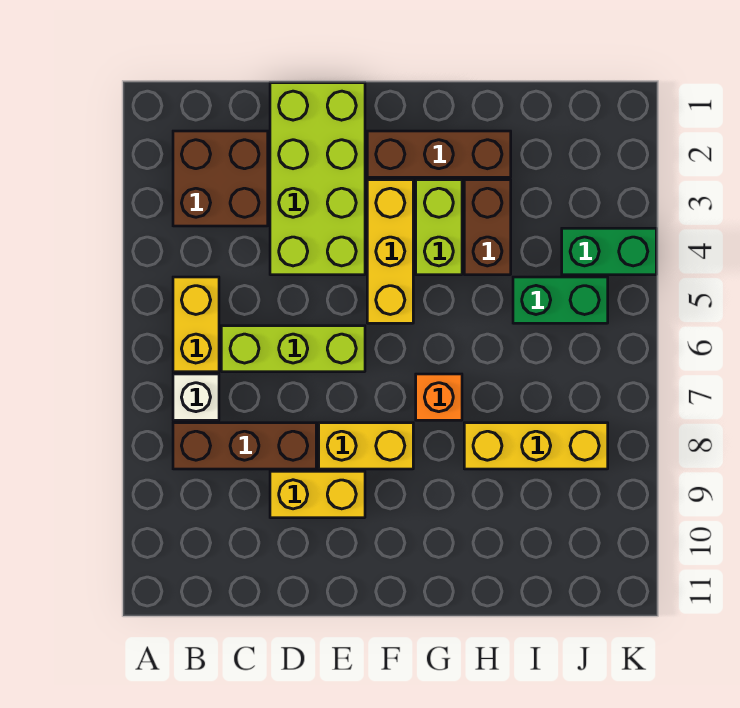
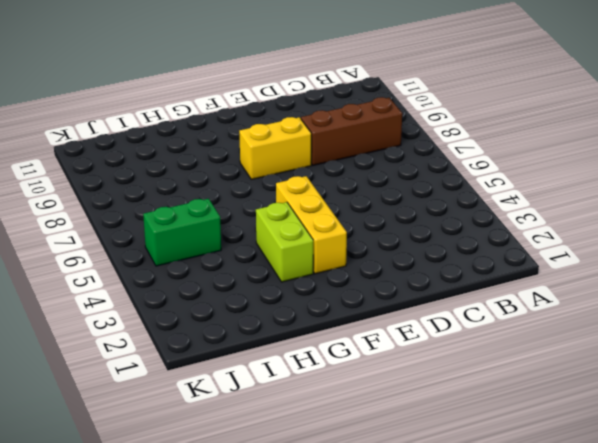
none -> brown brick B2:C3 level 1
none -> yellow brick B5:B6 level 1
none -> white brick B7 level 1

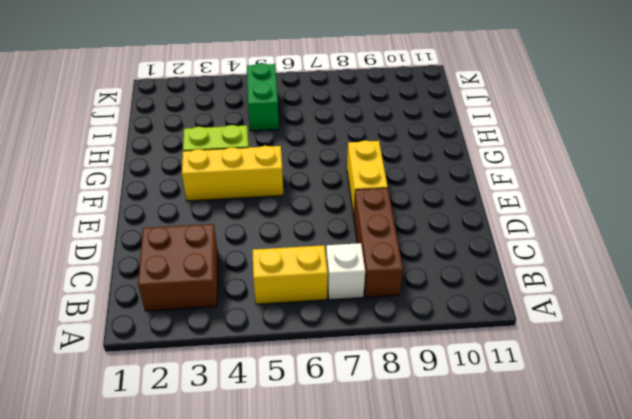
none -> lime brick C6:E6 level 1
none -> lime brick D1:E4 level 1
none -> yellow brick D9:E9 level 1

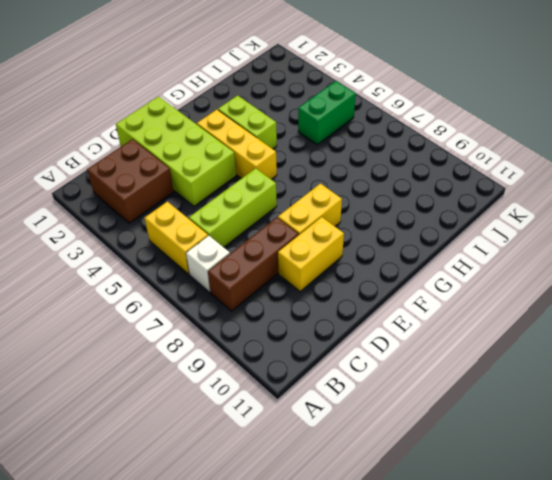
none -> brown brick F2:H2 level 1
none -> orange brick G7 level 1
none -> brown brick H3:H4 level 1

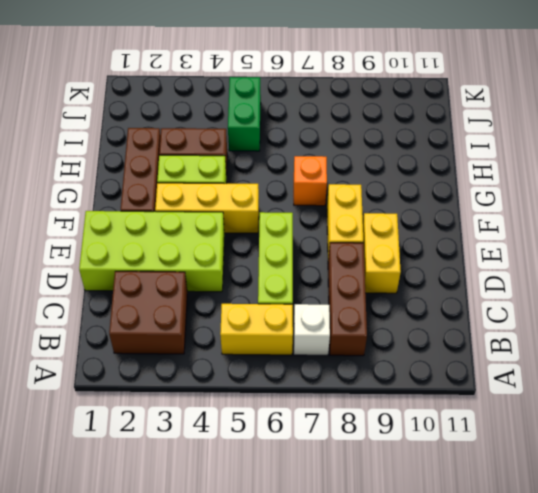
none -> yellow brick H8:J8 level 1
none -> green brick J4:K4 level 1

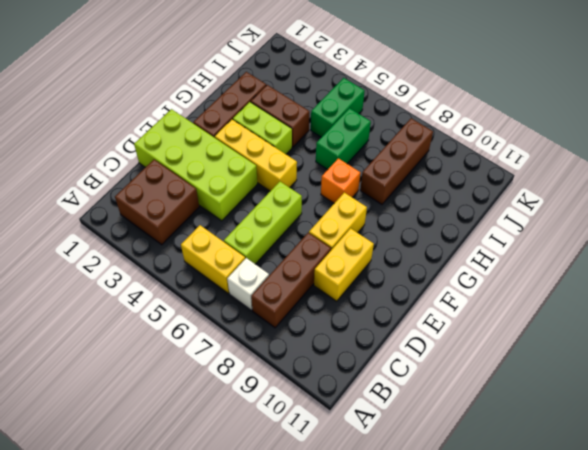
green brick H6:I6 level 1 -> green brick J4:K4 level 1
brown brick H8:J8 level 1 -> yellow brick H8:J8 level 1

